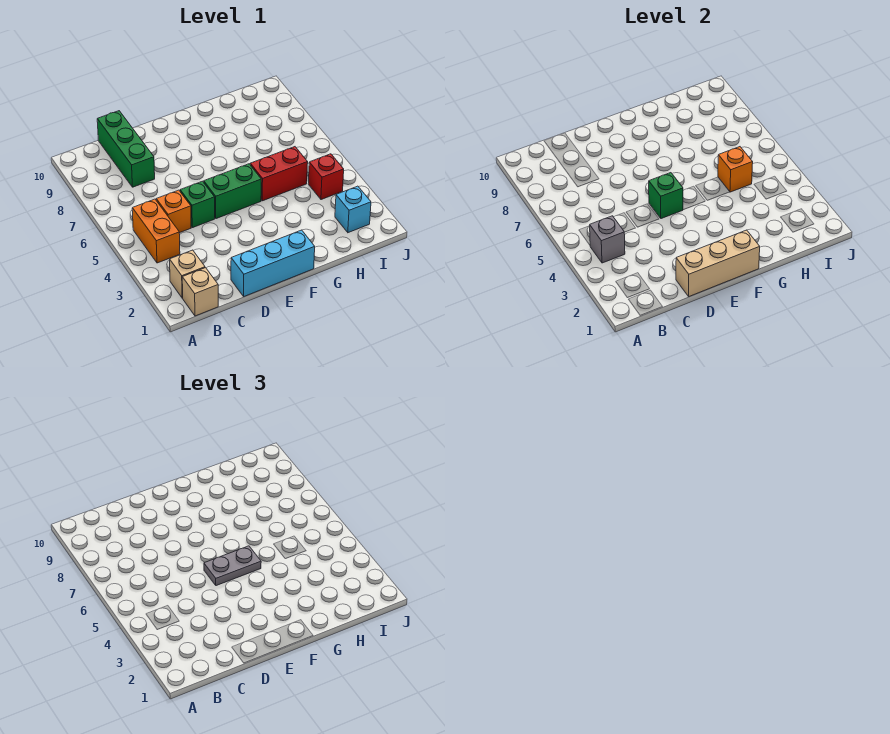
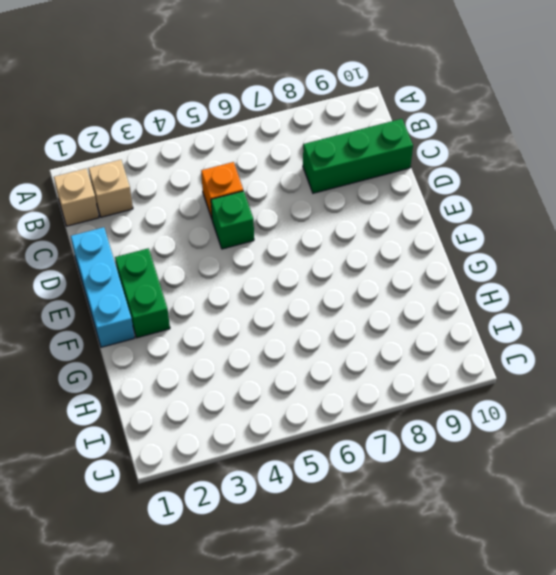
green brick E2:F2 level 1 -> green brick E5:F5 level 1
none -> orange brick B4:B5 level 1
none -> red brick G5:H5 level 1
none -> cyan brick I2 level 1

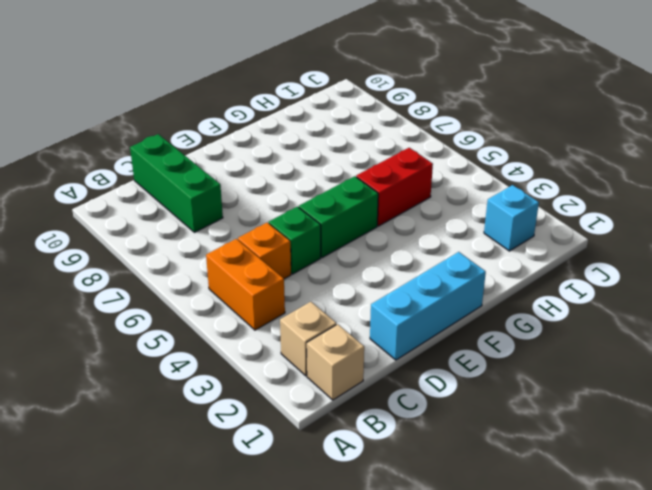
none -> red brick I4 level 1
none -> grey brick B4 level 2
none -> tan brick D1:F1 level 2

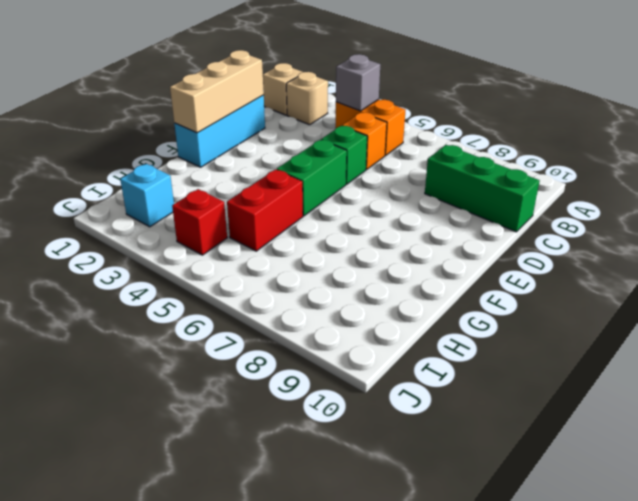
none -> green brick E5 level 2
none -> orange brick H5 level 2
none -> grey plate E5:F5 level 3

